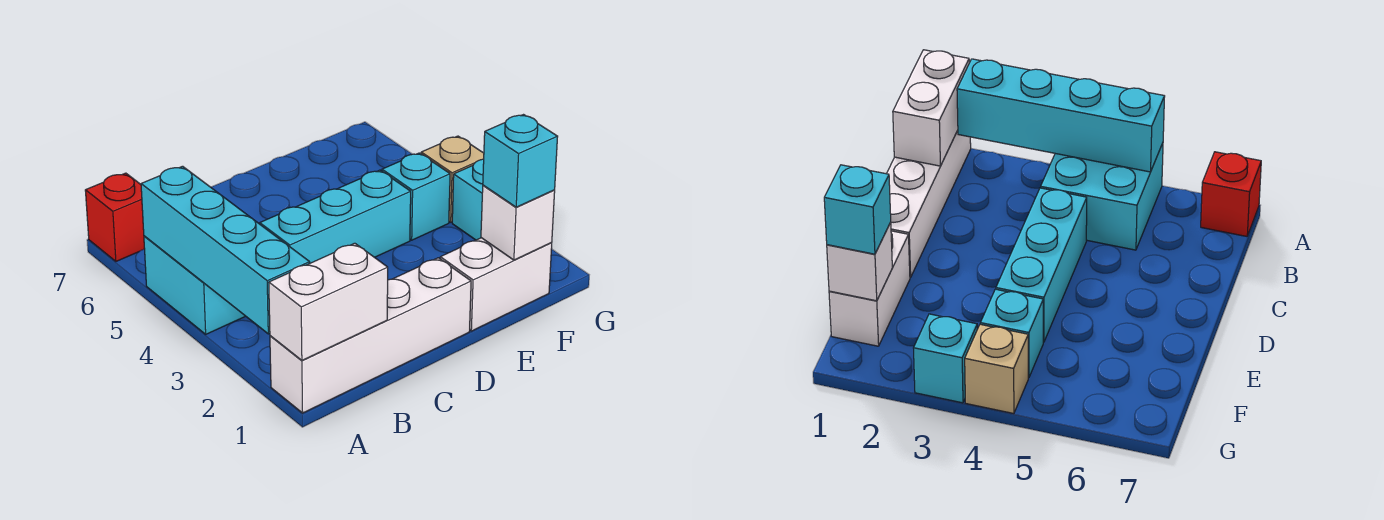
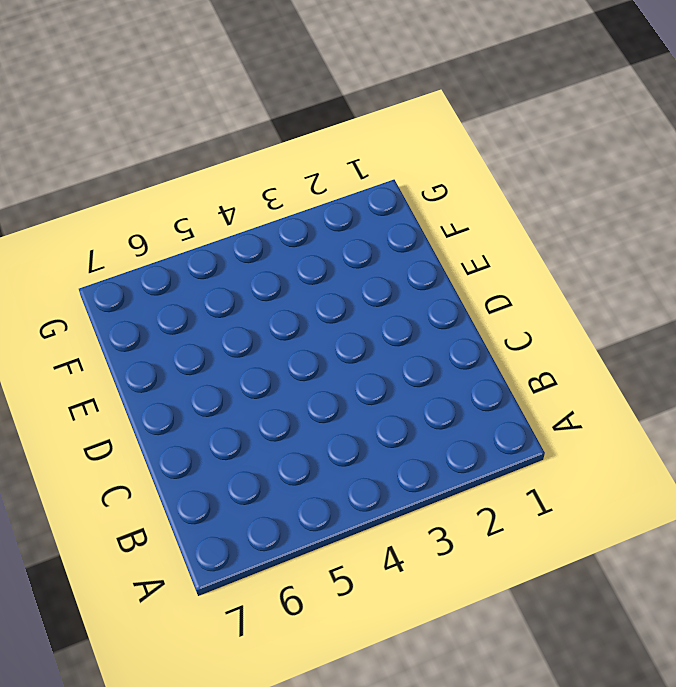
none -> white brick A1:D1 level 1
none -> cyan brick A4:B5 level 1
none -> red brick A7 level 1

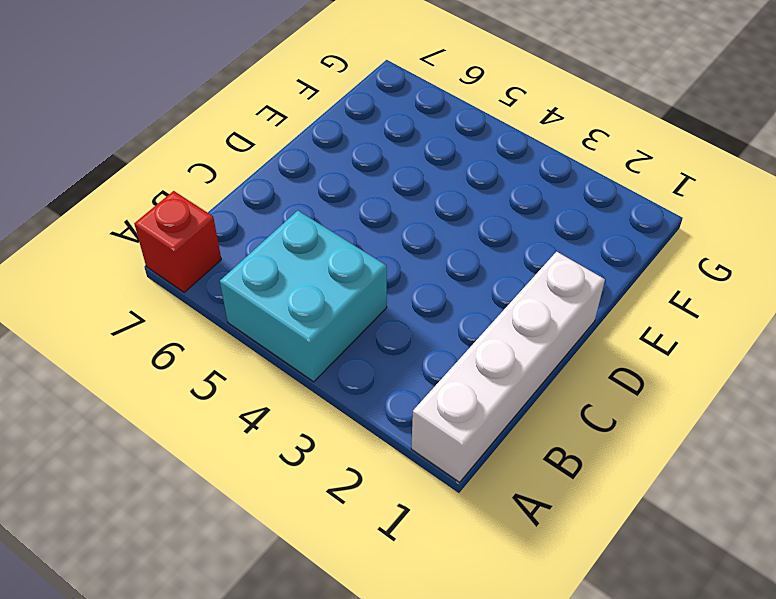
none -> cyan brick C4:E4 level 1
none -> white brick E1:F1 level 1
none -> cyan brick F4 level 1

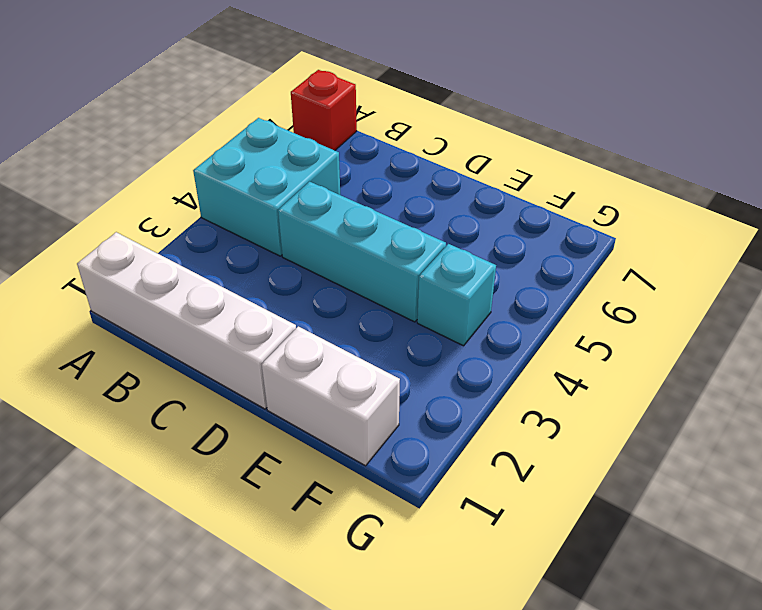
none -> cyan brick G3 level 1
none -> tan brick G4 level 1
none -> white brick A1:B1 level 2

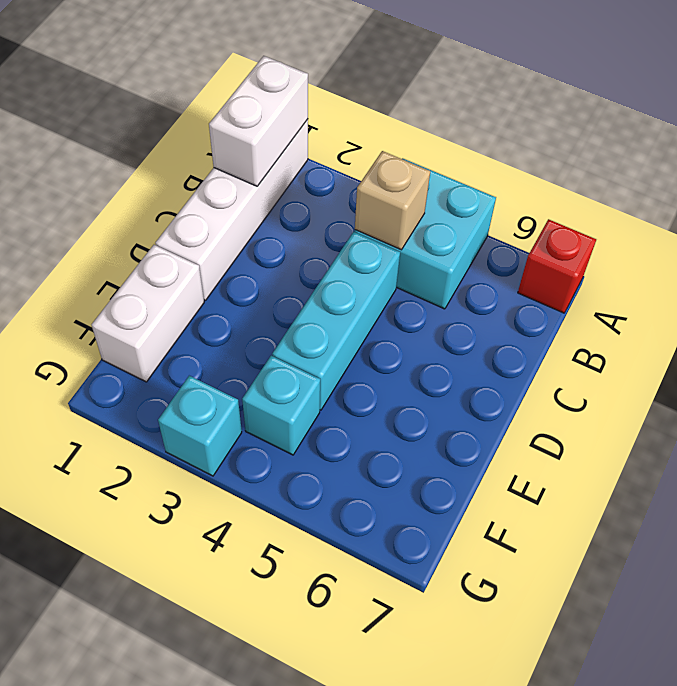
tan brick B4 level 2 -> tan brick G4 level 1
none -> cyan brick A2:A5 level 2
none -> white brick F1 level 2
none -> cyan brick F1 level 3

